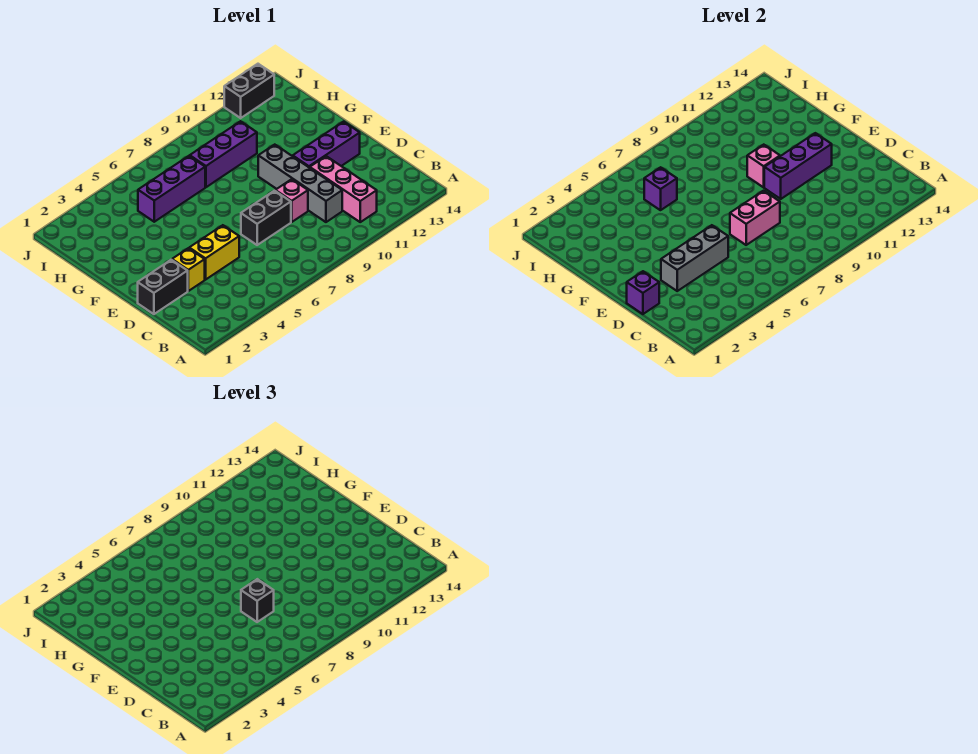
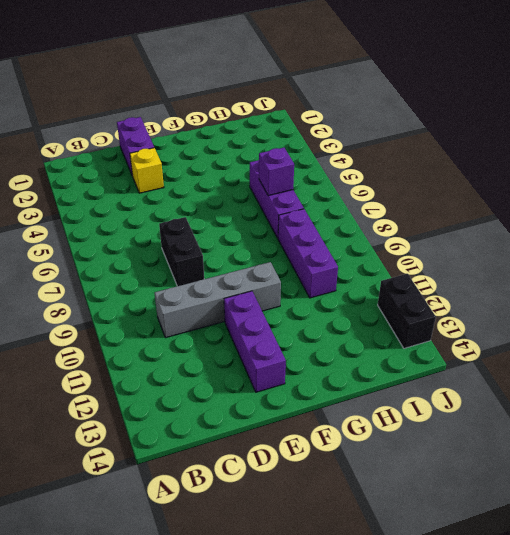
purple brick D1:D2 level 1 -> black brick D1:D2 level 1
none -> pink brick B11:D11 level 1
none -> yellow brick D4:D5 level 1
none -> pink brick D9 level 1

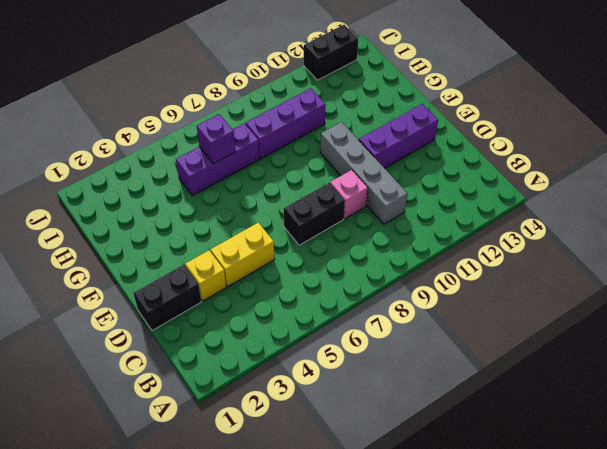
none -> pink brick B11:D11 level 1
none -> purple brick D1 level 2
none -> grey brick D3:D5 level 2

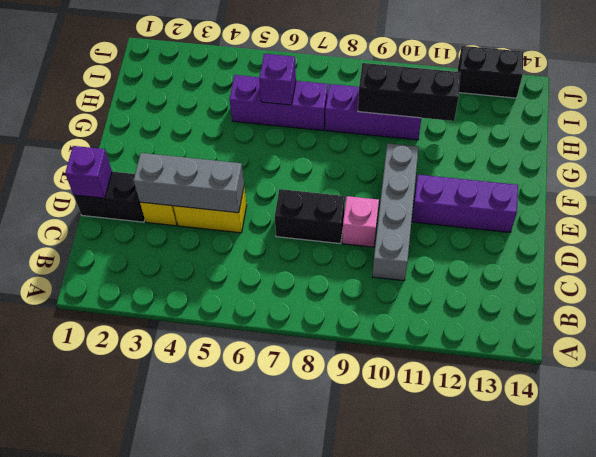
black brick H9:H11 level 2 -> none
none -> pink brick B11:D11 level 1
none -> pink brick D7:D8 level 2
none -> purple brick E10:E12 level 2

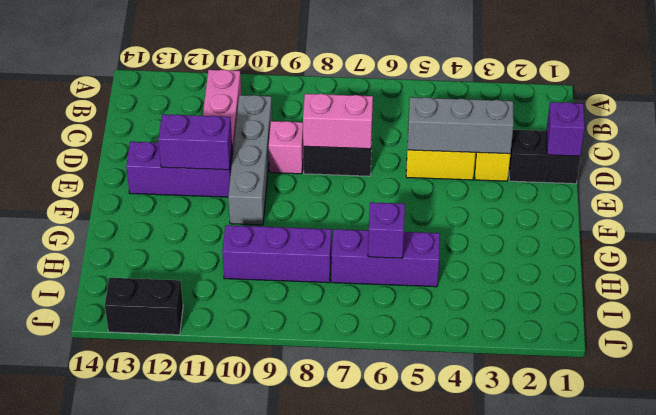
purple brick E11:E12 level 2 -> purple brick E10:E12 level 2
none -> pink brick F10 level 2
none -> black brick D7 level 3

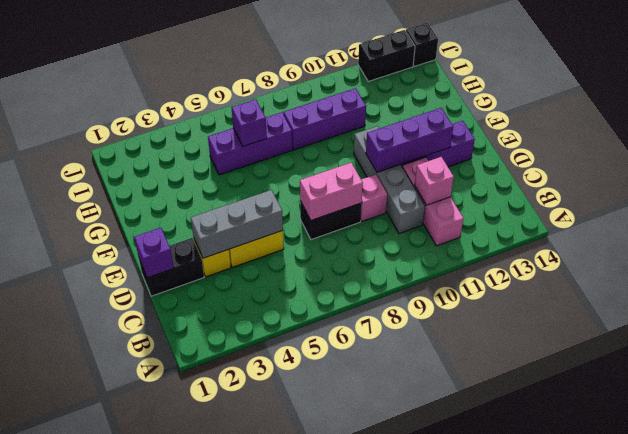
pink brick C11 level 2 -> pink brick F10 level 2
black brick J14 level 1 -> black brick D7 level 3

